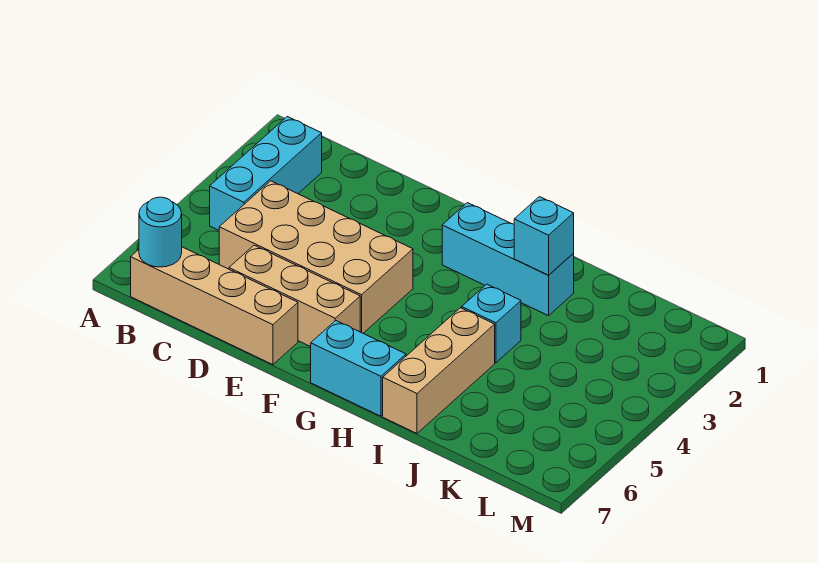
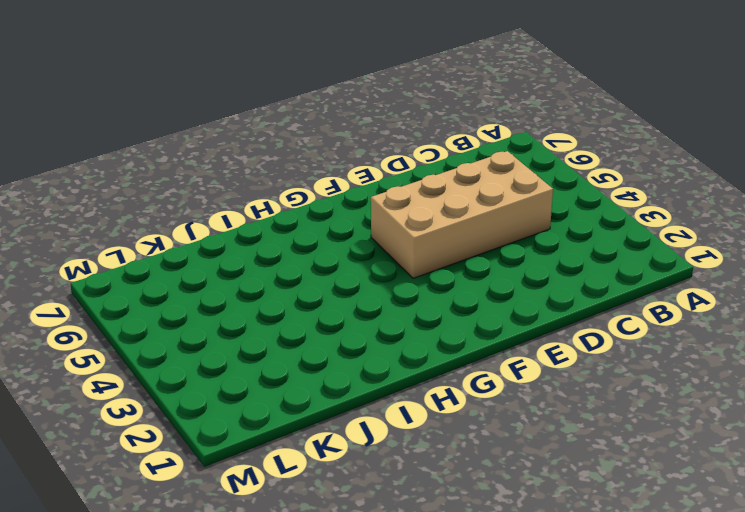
none -> cyan brick B2:B4 level 1
none -> tan brick B7:E7 level 1

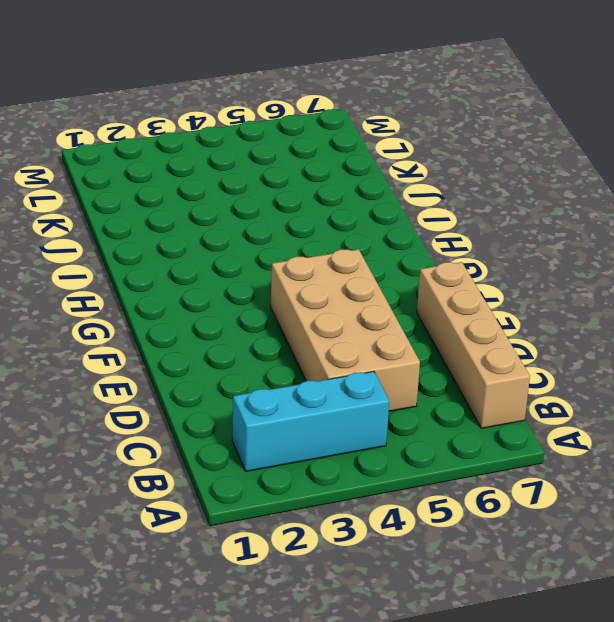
none -> tan brick D6:F6 level 1
none -> cyan brick G2:I2 level 1

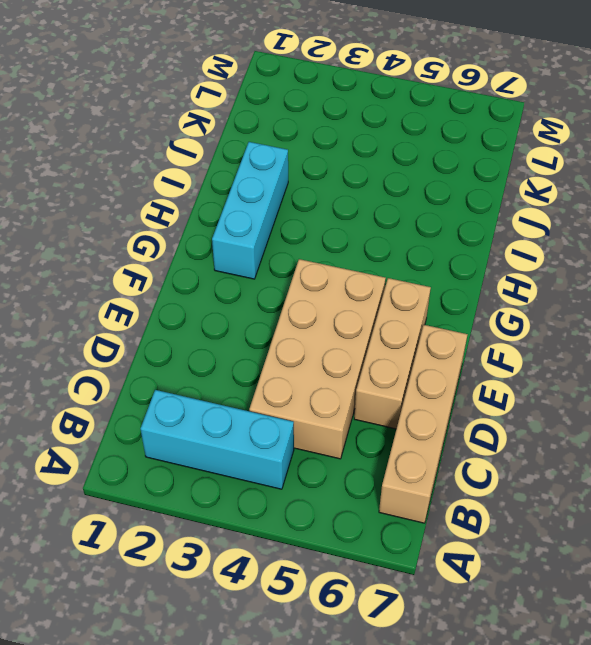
none -> cyan brick G7:H7 level 1
none -> cyan brick I4 level 1

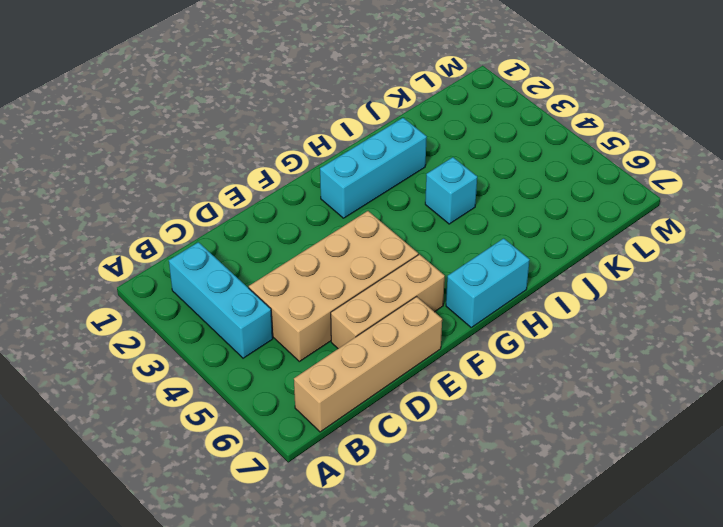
none -> tan brick I5:I7 level 1
none -> cyan round brick B7 level 2

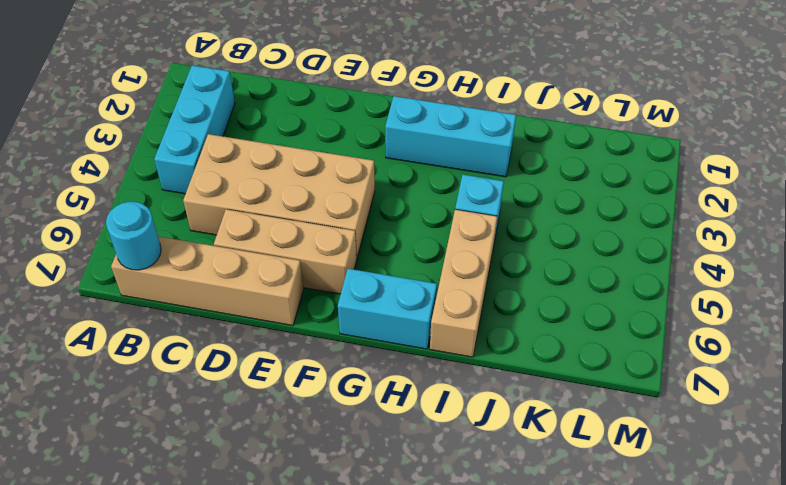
none -> cyan brick I2 level 2

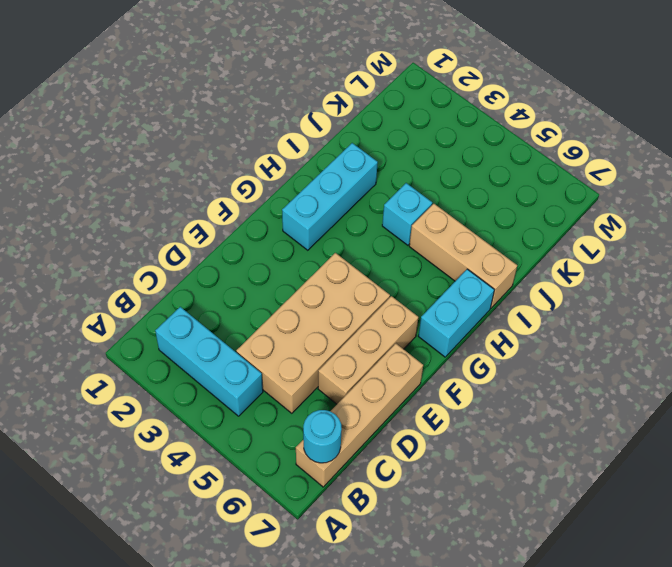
none -> cyan brick I2 level 2

